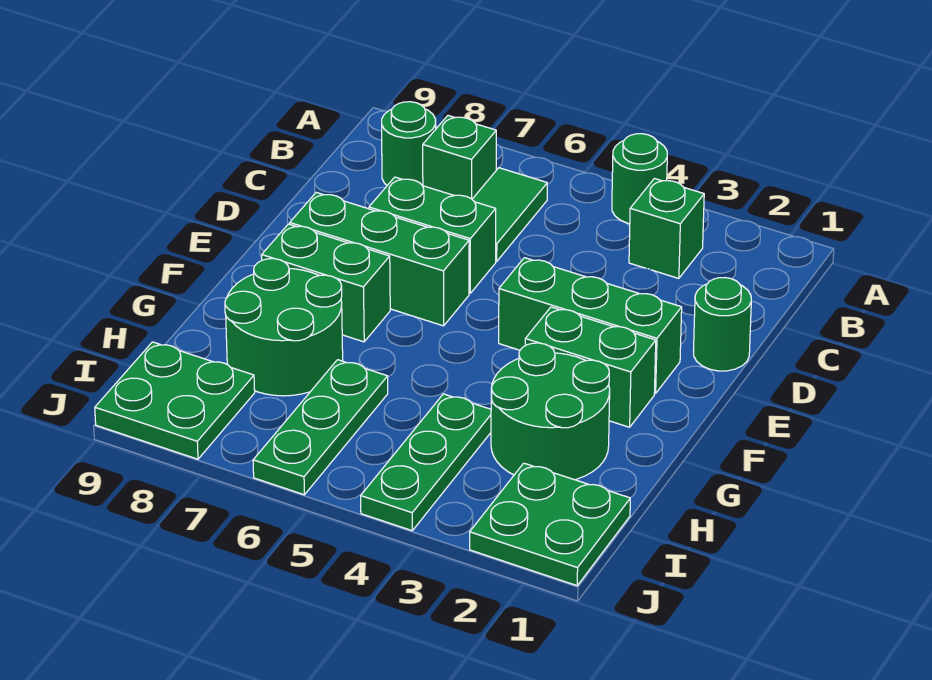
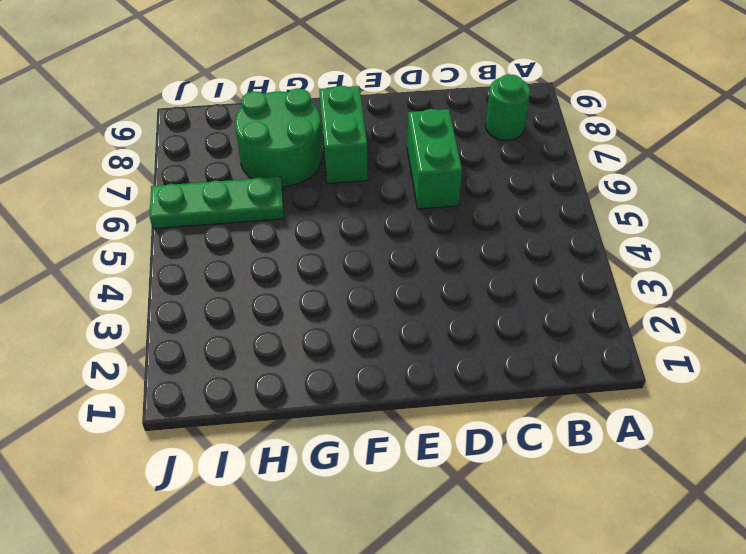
none -> green round brick A4 level 1
none -> green brick B3 level 1
none -> green tile B6:C6 level 1

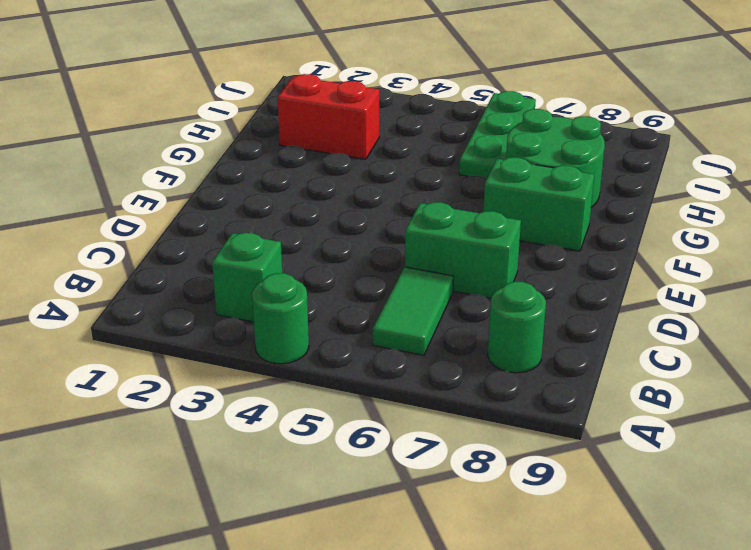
red brick H2:H3 level 1 -> green round brick G2:H3 level 1
none -> green brick B7 level 1
none -> green round brick D1 level 1
none -> green brick E2:E4 level 1

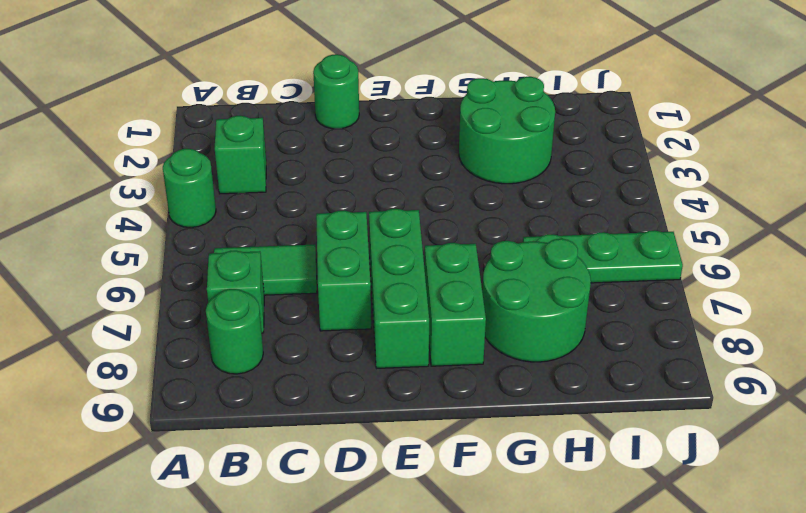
none -> green brick E2:E4 level 1
none -> green brick F2:F3 level 1
none -> green plate H4:J4 level 1

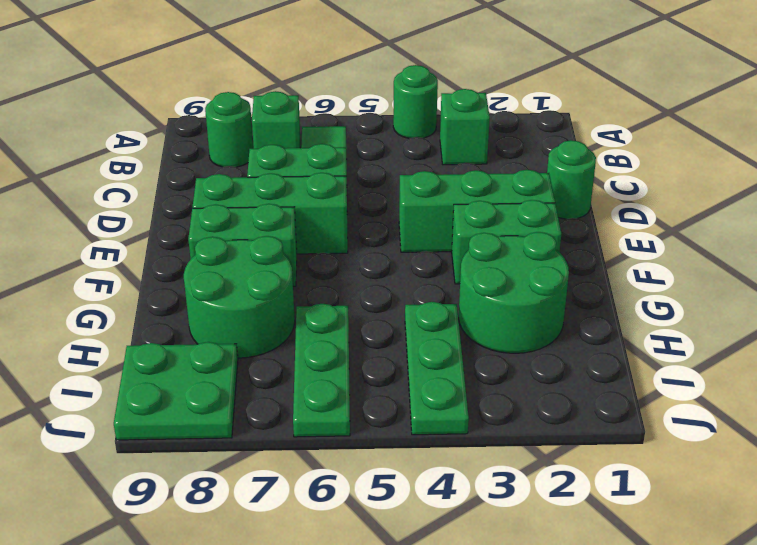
none -> green plate I1:J2 level 1

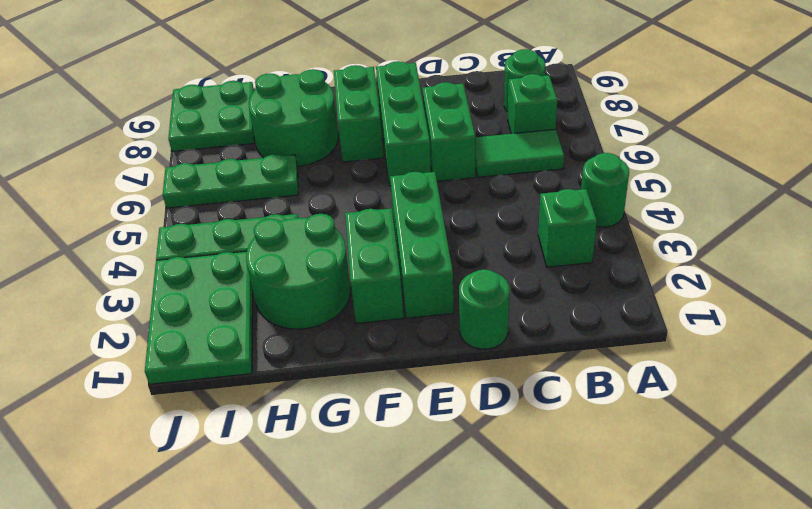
green plate I1:J3 level 1 -> green plate I1:J2 level 1

